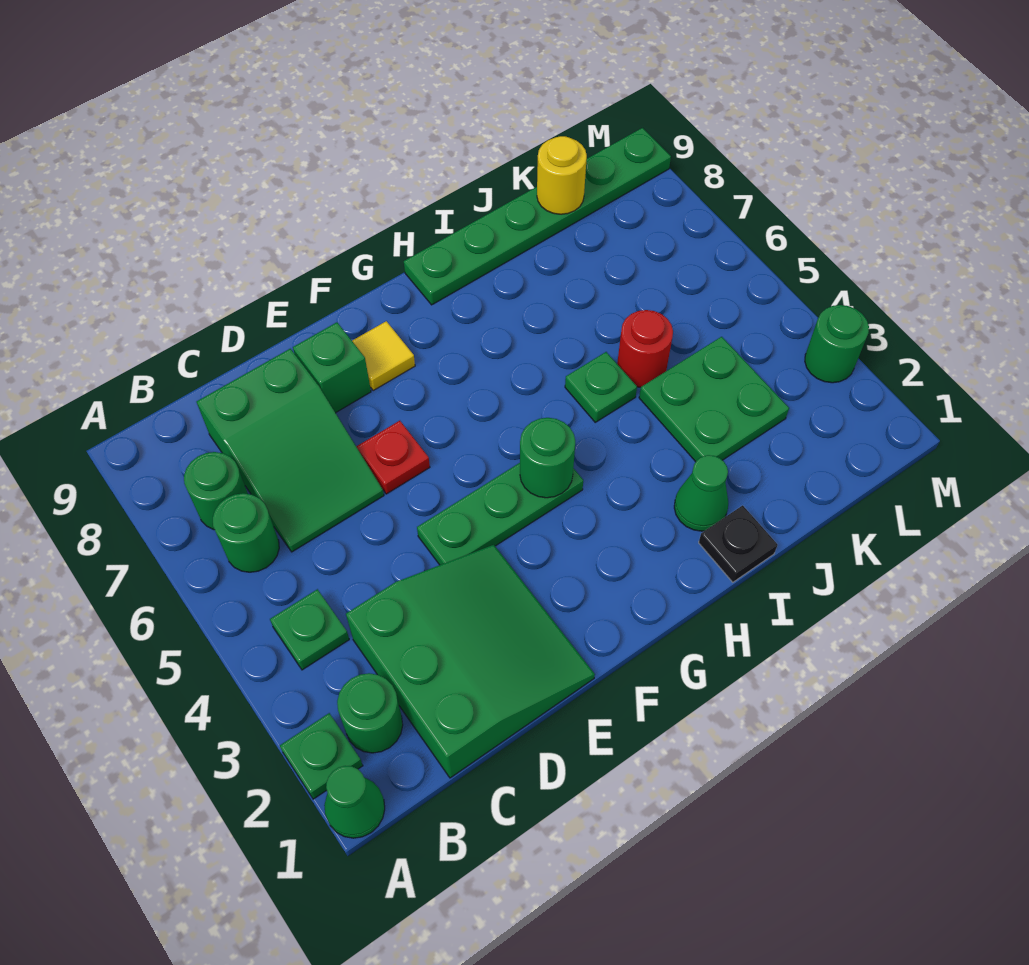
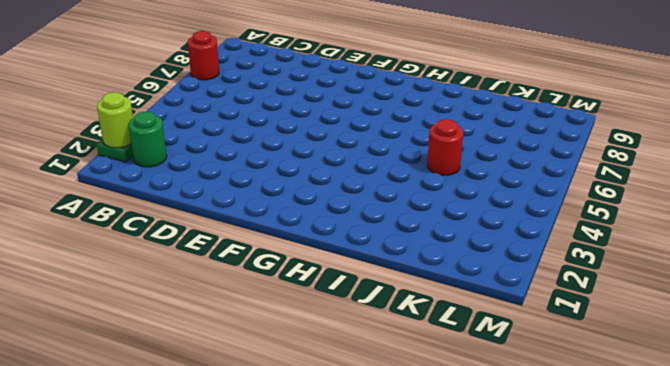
lime round brick A2 level 2 -> none
red round brick A7 level 1 -> none
none -> green cone A1 level 1
none -> green plate B4 level 1
none -> green round brick B6 level 1

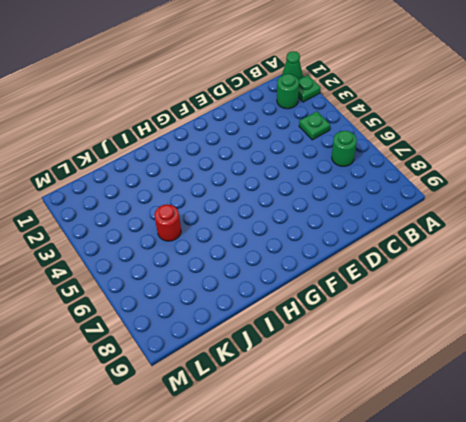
none -> green round brick B7 level 1
none -> green slope C1:E3 level 1 top C
none -> green slope C6:D8 level 1 top 8

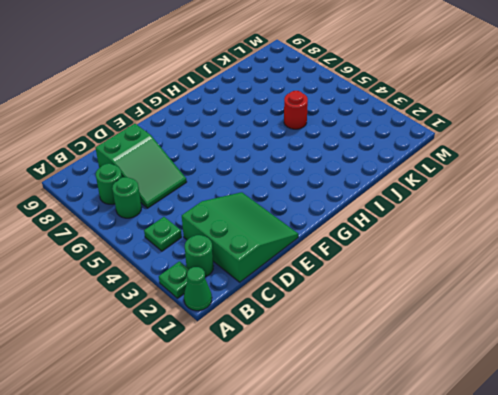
none -> green plate E4:G4 level 1
none -> red plate E6 level 1
none -> green brick E8 level 1

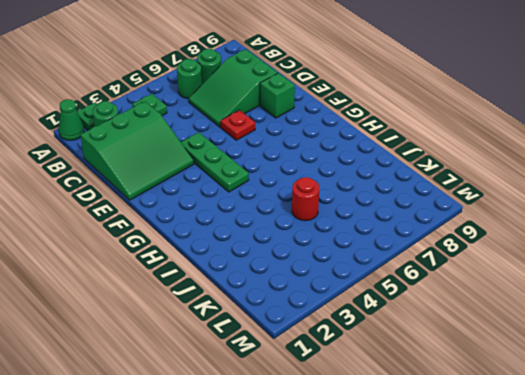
none -> yellow tile F8 level 1
none -> green plate H9:M9 level 1
none -> black plate I1 level 1

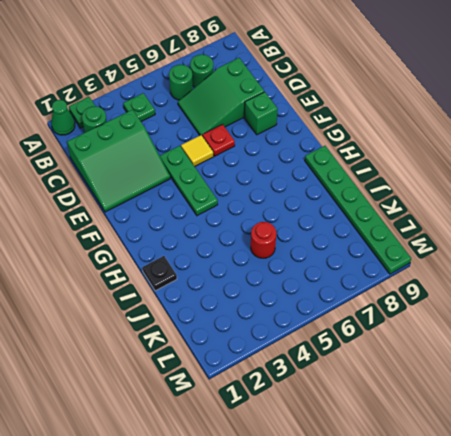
yellow tile E5 level 1 -> yellow tile F8 level 1
none -> green cone I2 level 1
none -> green plate I5 level 1
none -> green plate J3:K4 level 1

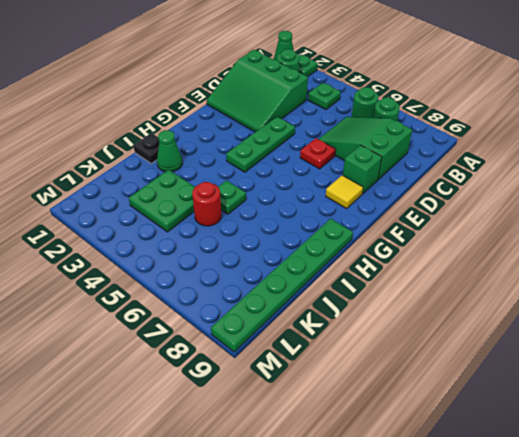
none -> green round brick M3 level 1
none -> green round brick G4 level 2
none -> yellow round brick K9 level 2

